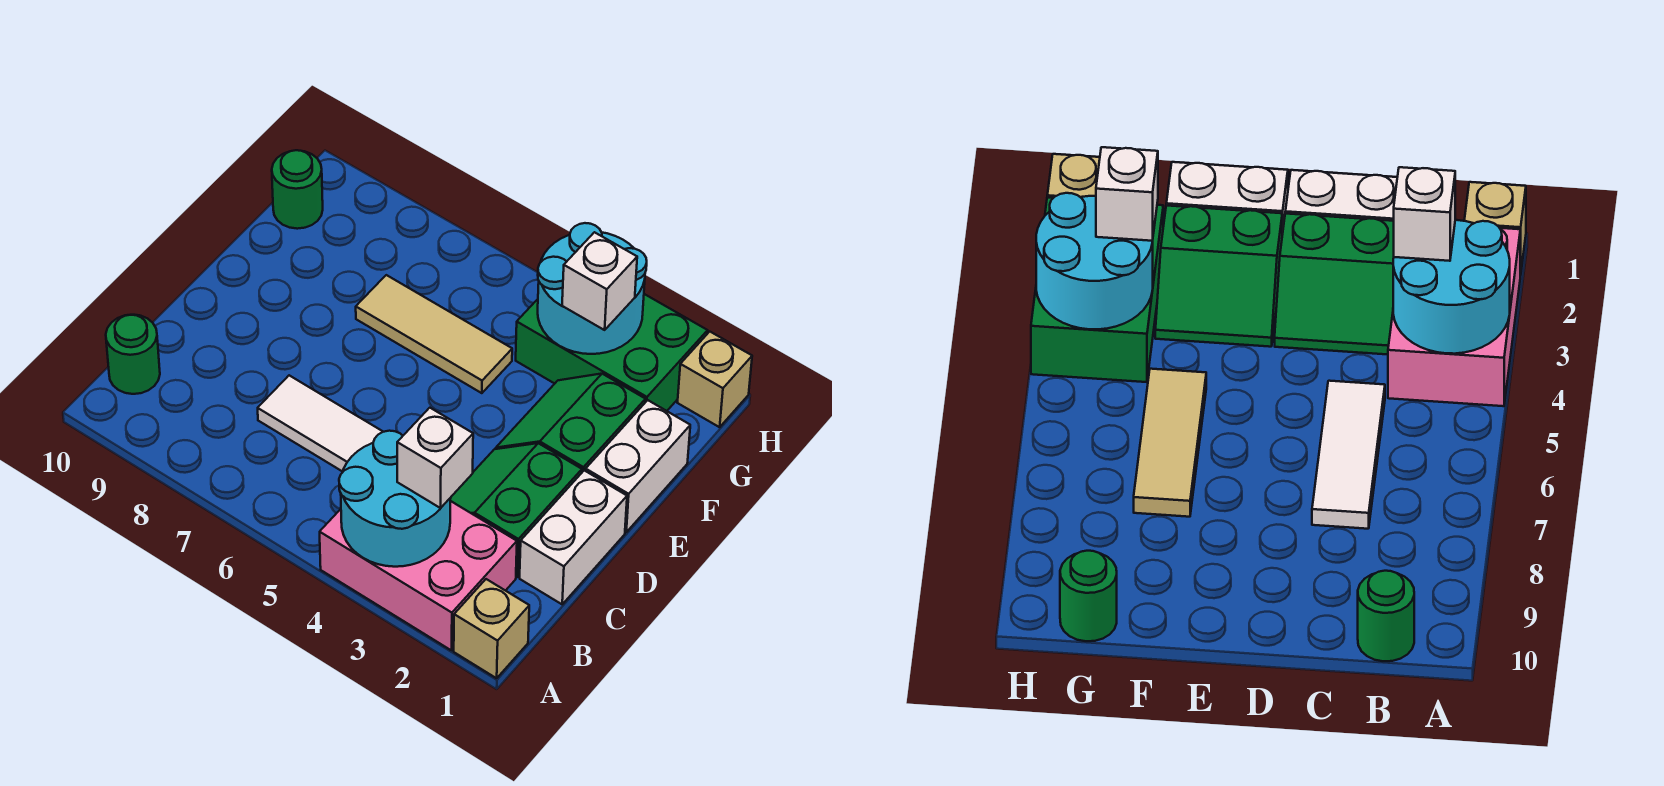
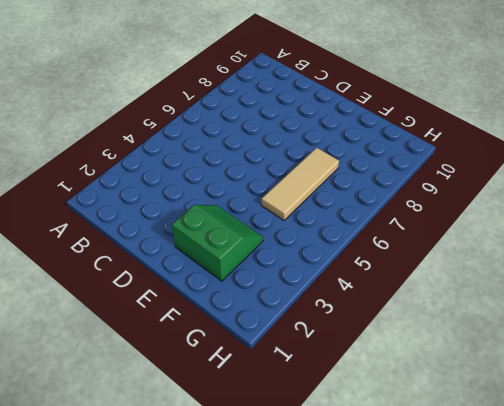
none -> tan brick A1 level 1
none -> pink brick A2:B4 level 1
none -> green round brick B10 level 1

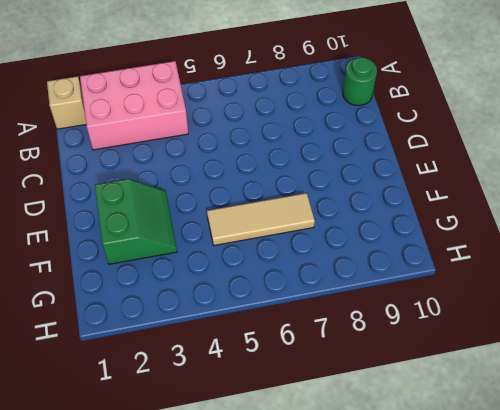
none -> white brick C1:D1 level 1
none -> green slope C2:D3 level 1 top 2
none -> white tile C5:C7 level 1

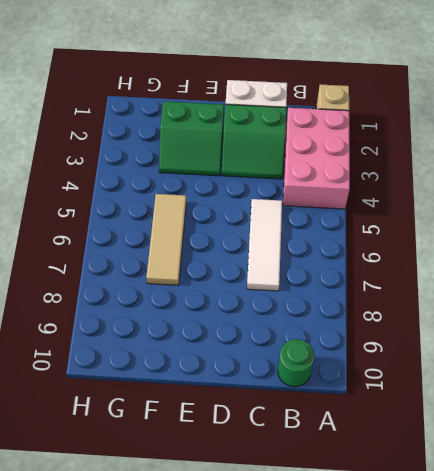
none -> white brick E1:F1 level 1
none -> green brick G2:H4 level 1
none -> green round brick G10 level 1

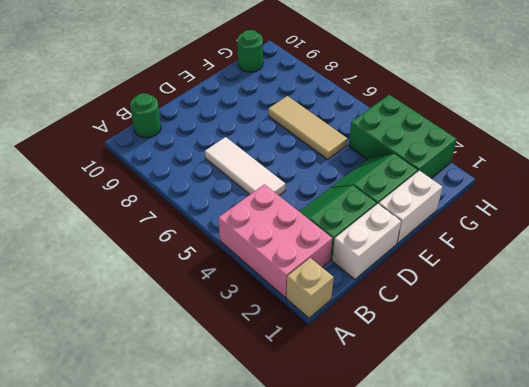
none -> tan brick H1 level 1
none -> cyan round brick A3:B4 level 2
none -> cyan round brick G3:H4 level 2

